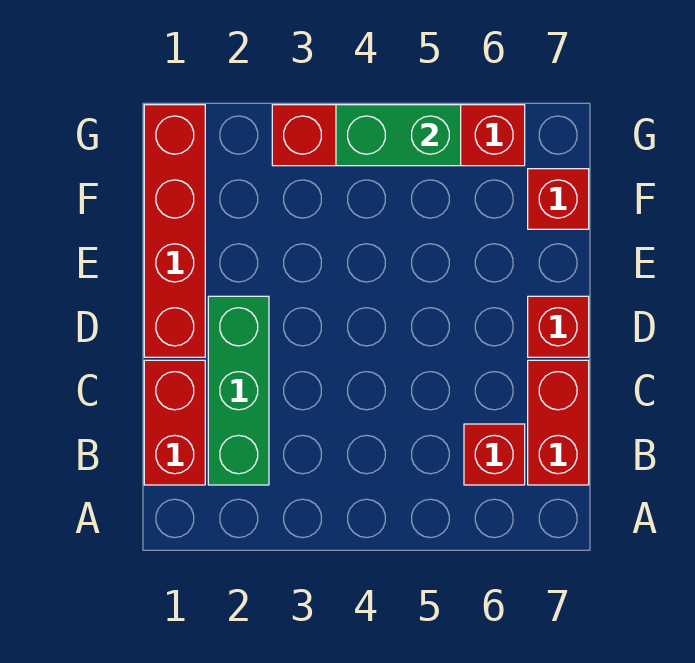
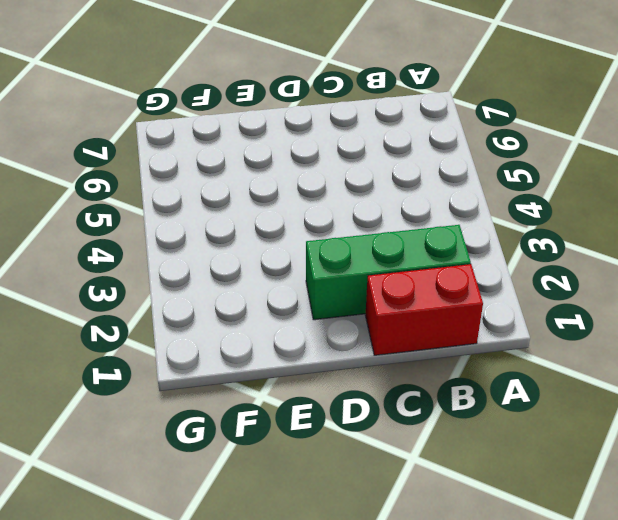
none -> red brick B6 level 1
none -> red brick B7:C7 level 1

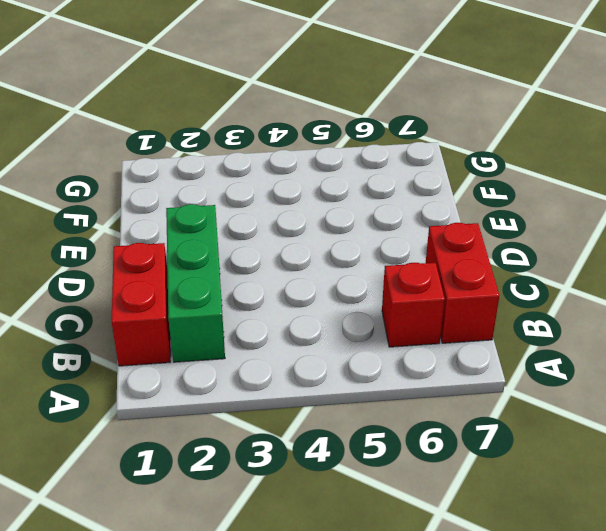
none -> red brick D1:G1 level 1
none -> red brick D7 level 1

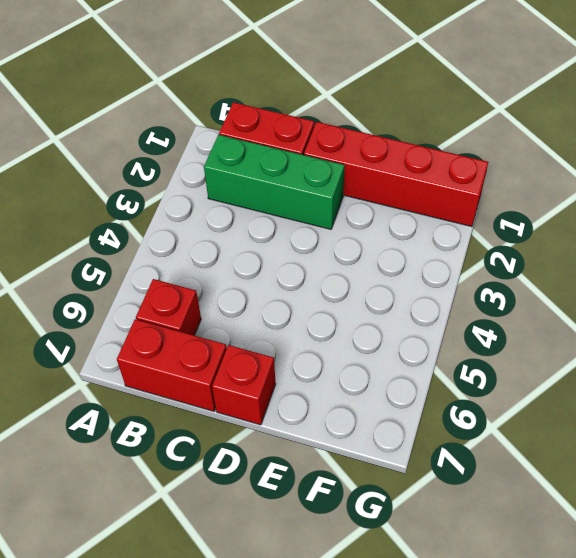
none -> red brick F7 level 1
none -> red brick G3:G6 level 1

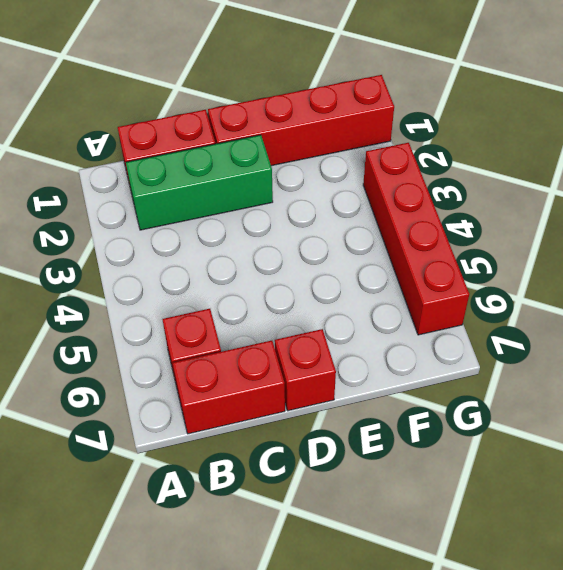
none -> red brick F7 level 1
none -> green brick G4:G5 level 2

